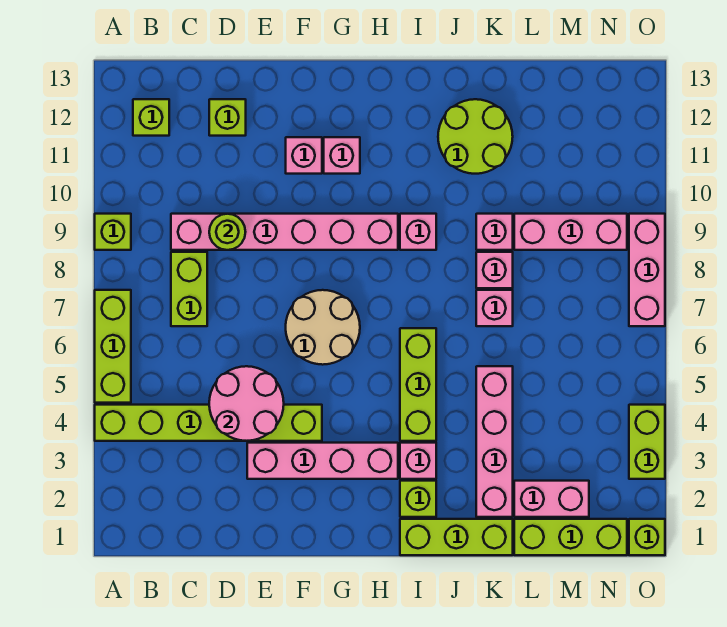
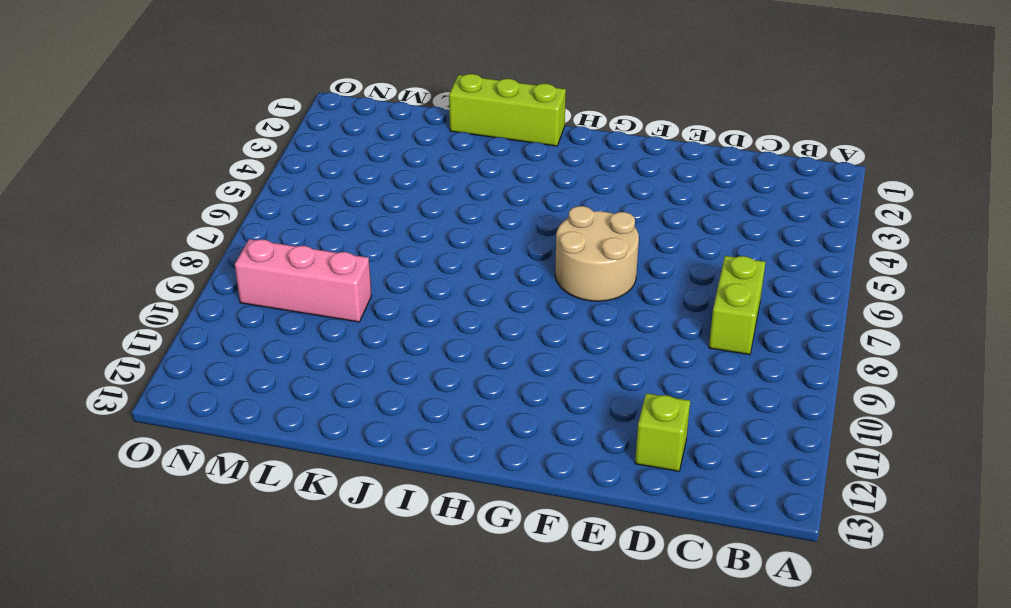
none -> lime brick A4:F4 level 1
none -> lime brick A5:A7 level 1
none -> lime brick A9 level 1

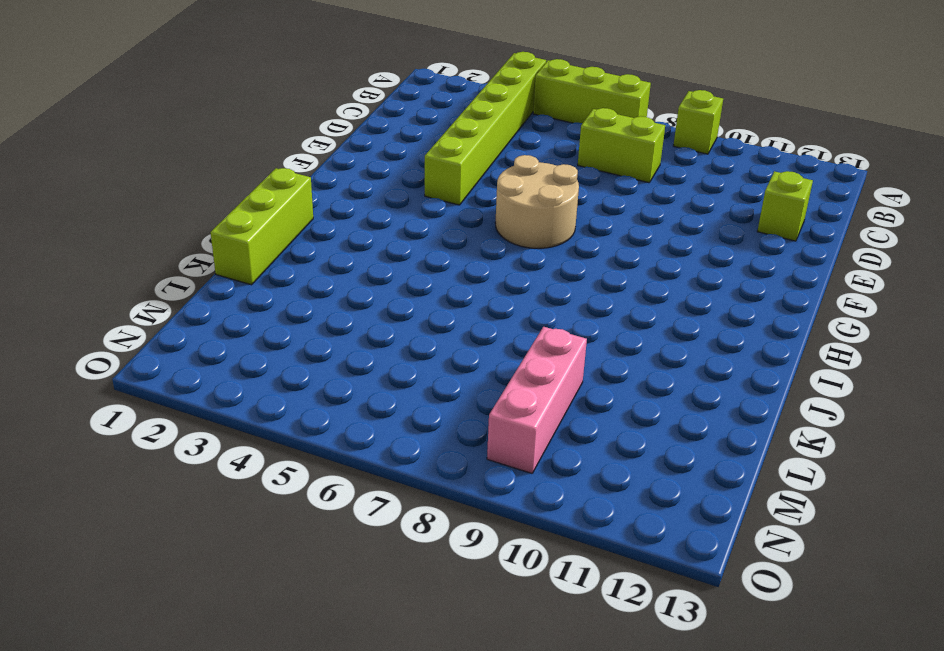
none -> lime brick B12 level 1
none -> pink brick C9:H9 level 1
none -> pink brick E3:H3 level 1

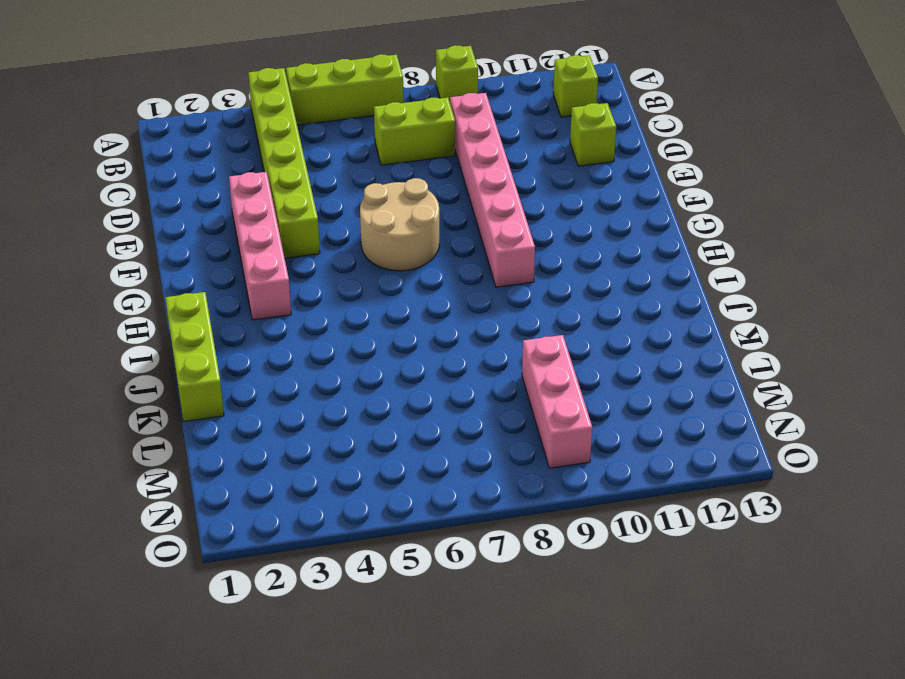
none -> pink brick F11 level 1
none -> pink brick G11 level 1
none -> lime brick I2 level 1

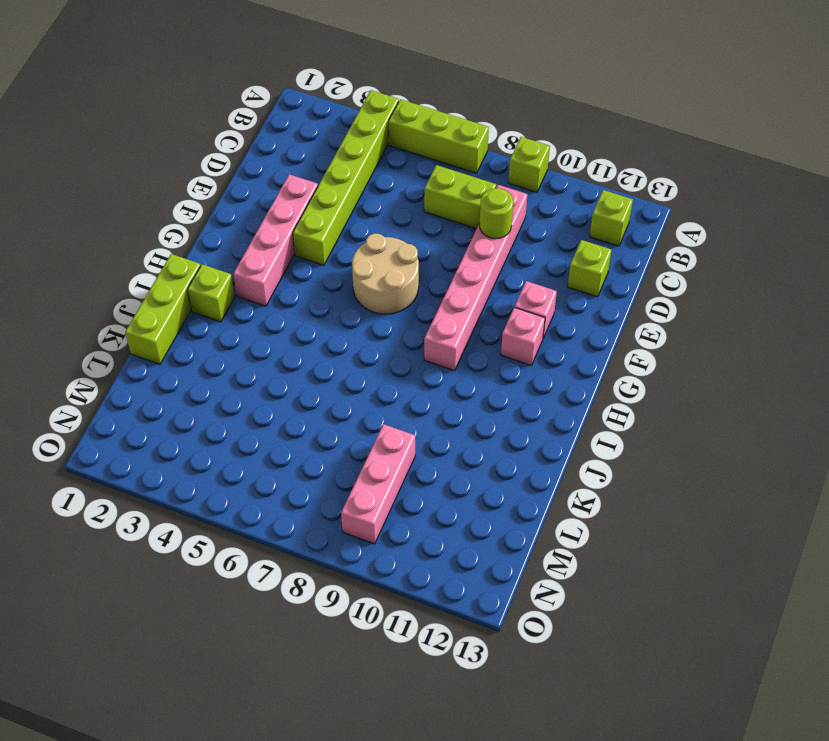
none -> pink brick I3 level 1
none -> lime brick I4:I6 level 1
none -> pink brick I9 level 1

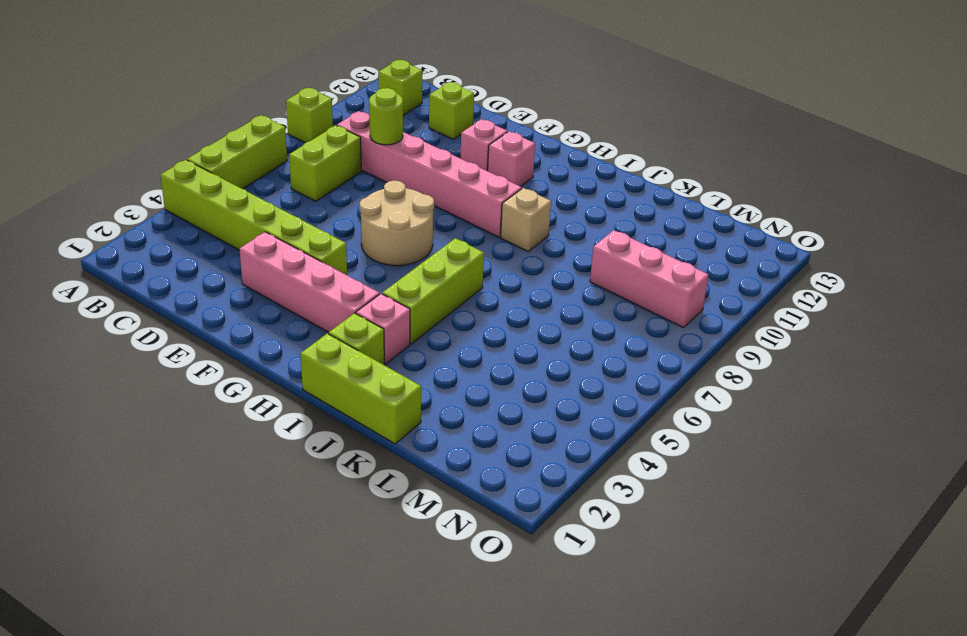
tan brick I9 level 1 -> pink brick I9 level 1
none -> lime round brick J11:K12 level 1
none -> pink brick K2:K5 level 1
none -> pink brick K7 level 1

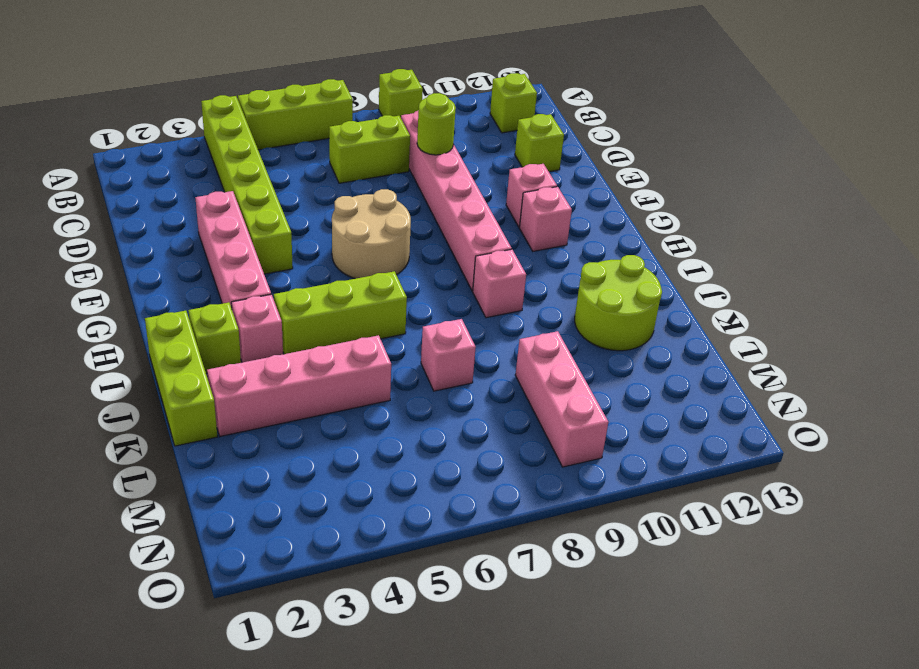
none -> pink brick K8 level 1
none -> pink brick K9 level 1
none -> lime brick L1:N1 level 1

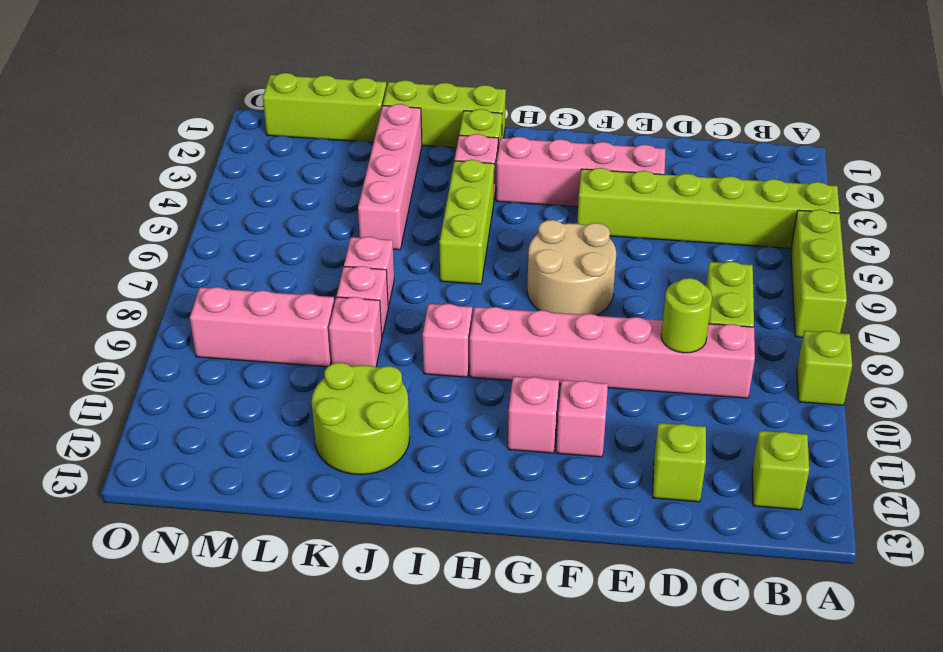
none -> pink brick L2:M2 level 1
none -> lime brick O1 level 1
none -> lime brick O3:O4 level 1

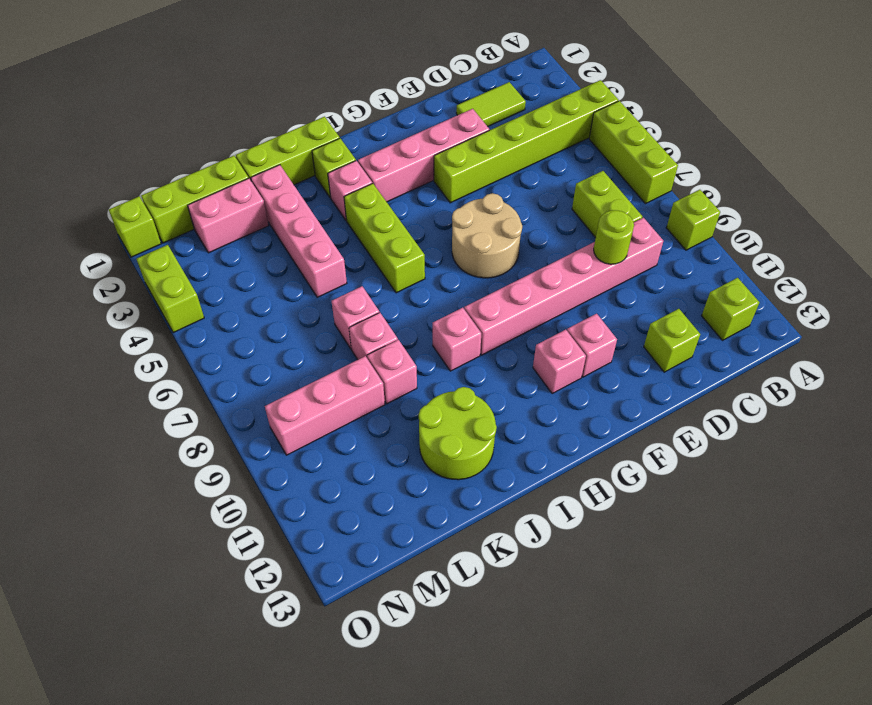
lime tile C2:D2 level 1 -> none
none -> pink brick O7:O9 level 1
none -> pink round brick D4:E5 level 2

